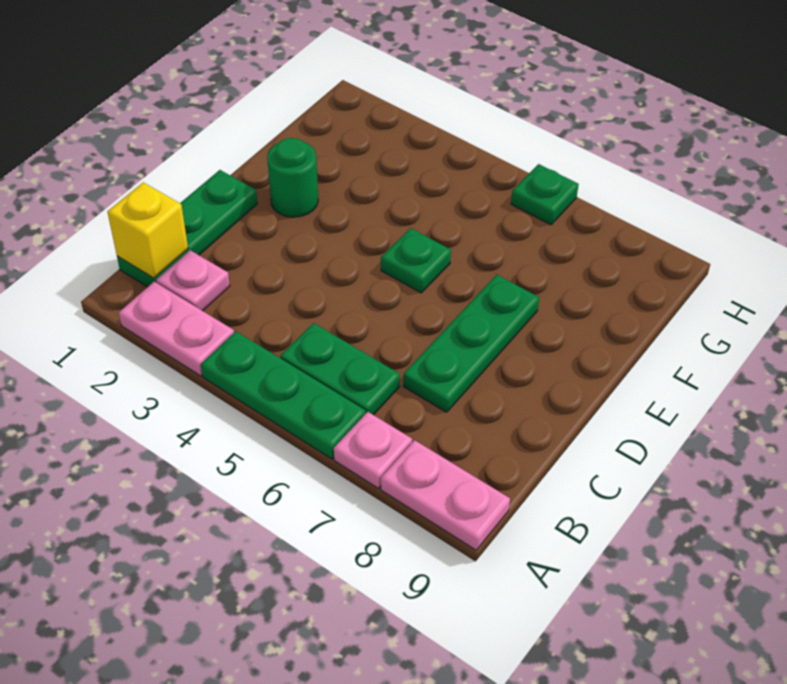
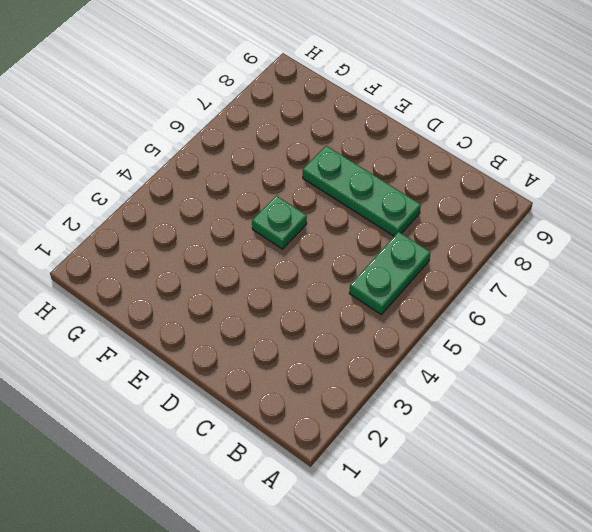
none -> pink plate A2:A3 level 1
none -> green plate A4:A6 level 1
none -> pink plate A7 level 1

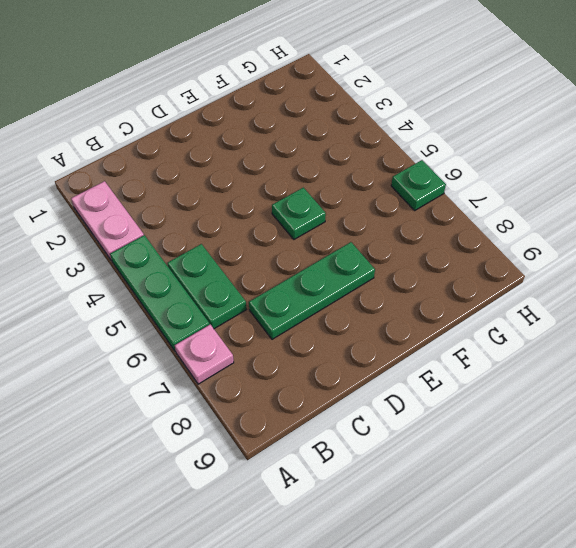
none -> pink plate A8:A9 level 1
none -> green plate B1:D1 level 1
none -> pink plate B2 level 1

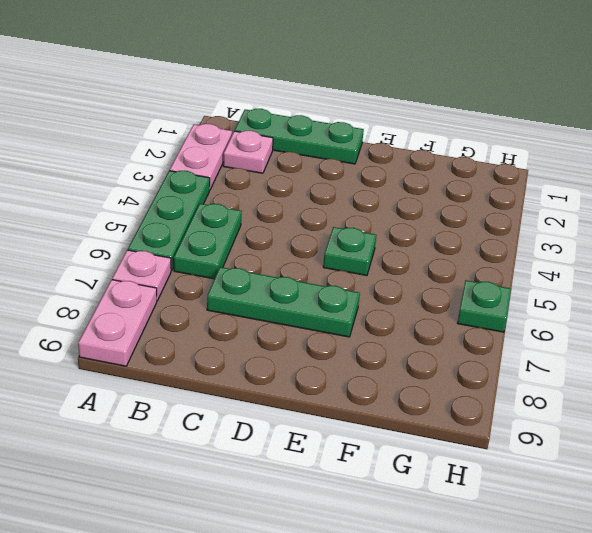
none -> green round brick E2 level 1
none -> yellow brick B1 level 2

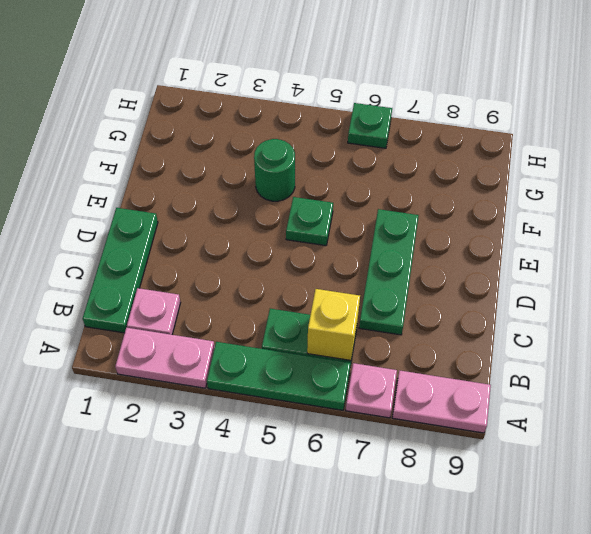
yellow brick B6 level 2 -> yellow brick B1 level 2
green round brick F4 level 1 -> green round brick E2 level 1

